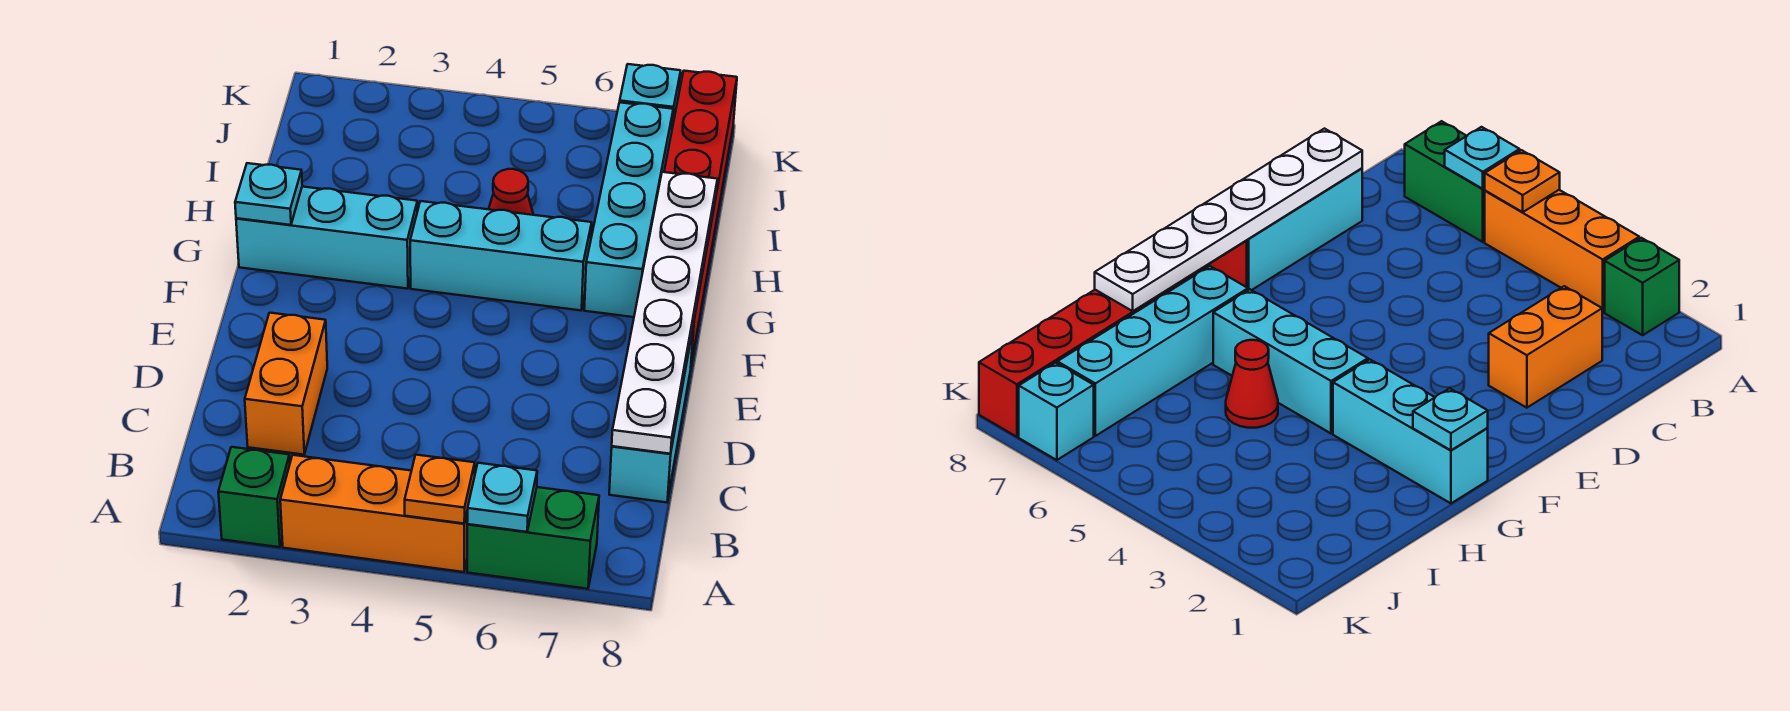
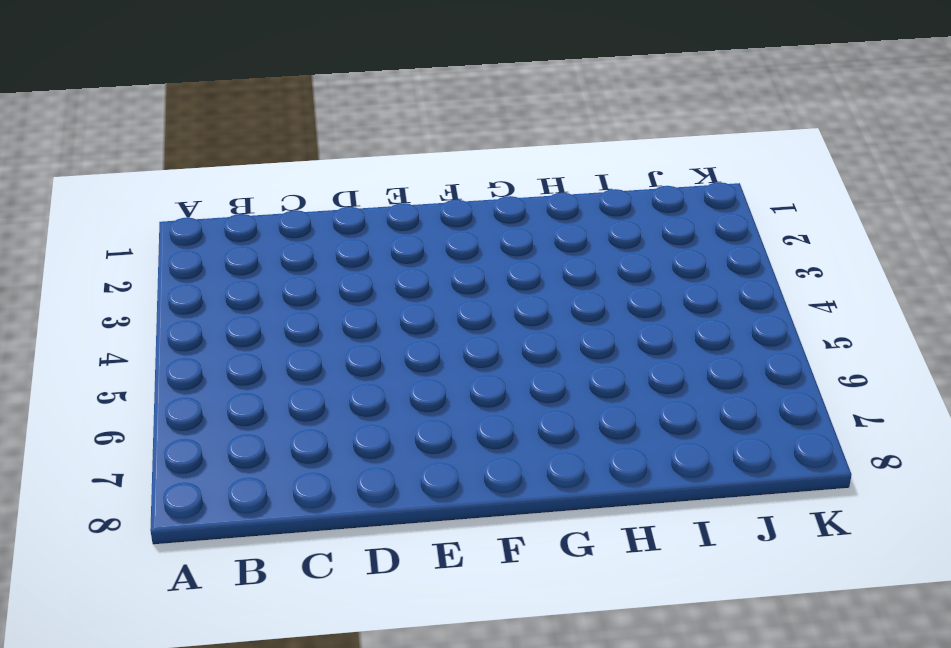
none -> green brick A2 level 1
none -> orange brick A3:A5 level 1
none -> green brick A6:A7 level 1

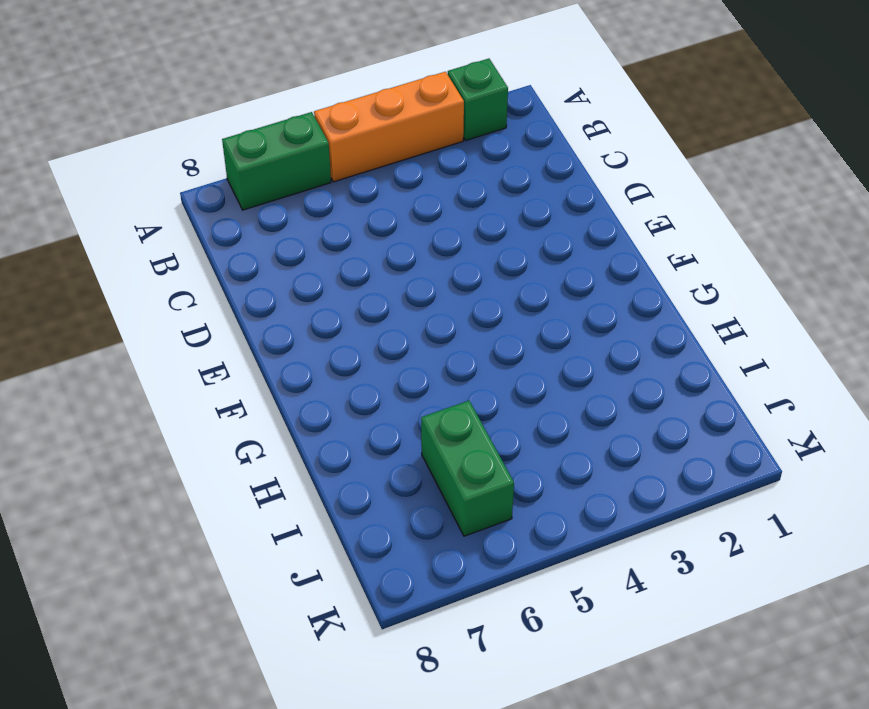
green brick I6:J6 level 1 -> none
none -> orange brick C2:D2 level 1
none -> cyan brick C8:E8 level 1
none -> red brick F8:K8 level 1

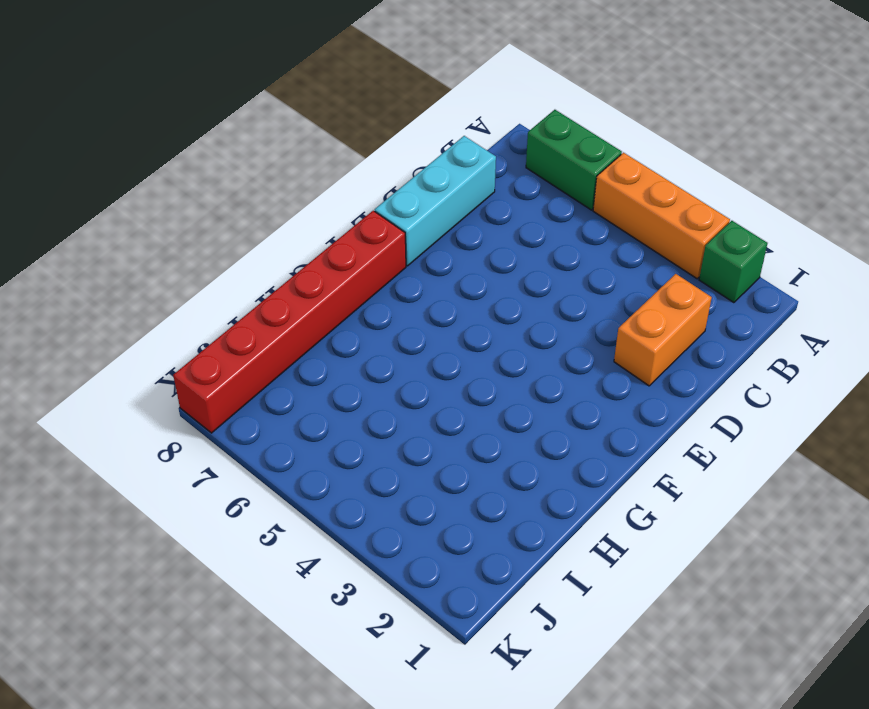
none -> cyan brick G1:G3 level 1
none -> cyan brick G4:G6 level 1
none -> cyan brick G7:J7 level 1

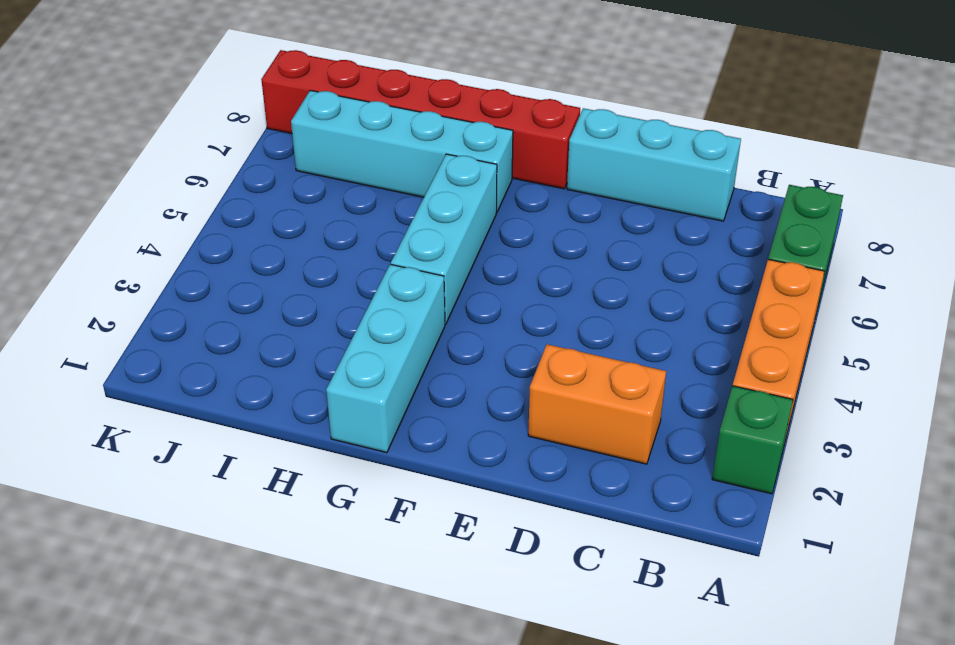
none -> red cone H5 level 1
none -> cyan brick K7 level 1
none -> orange plate A5 level 2

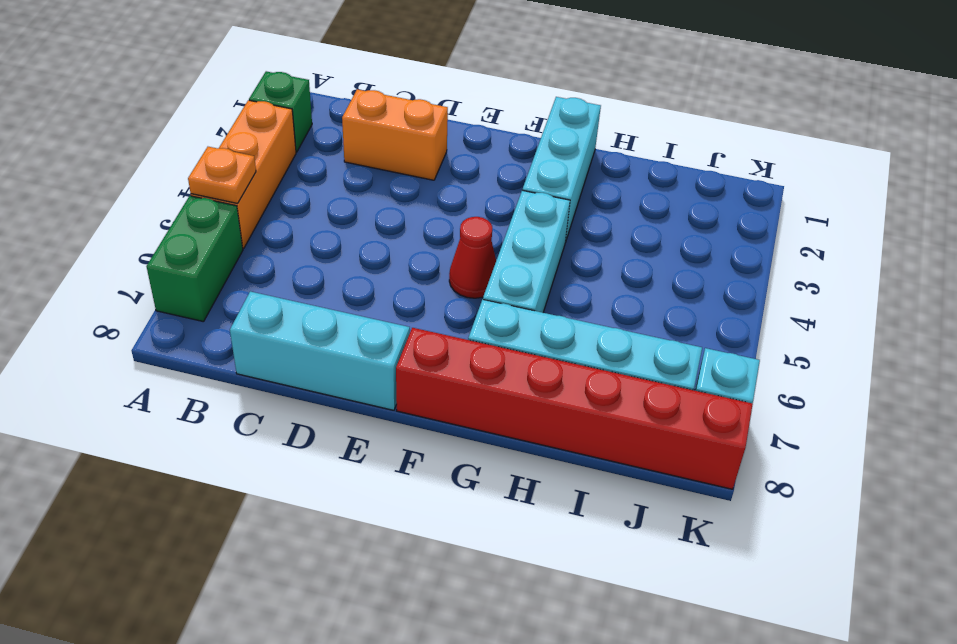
red cone F5 level 1 -> red cone H5 level 1
none -> cyan plate A6 level 2
none -> white plate C8:H8 level 2
none -> cyan plate G1 level 2

